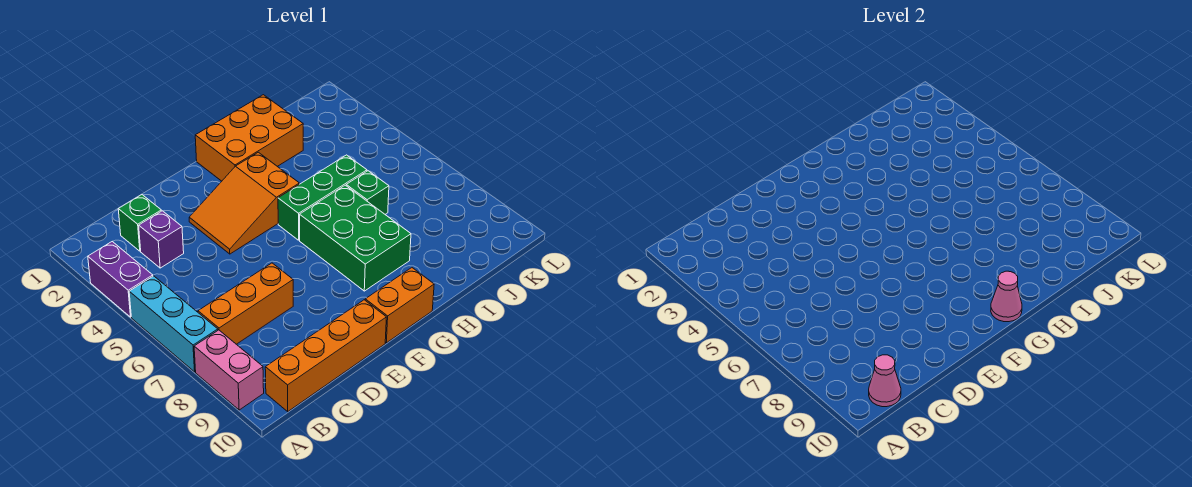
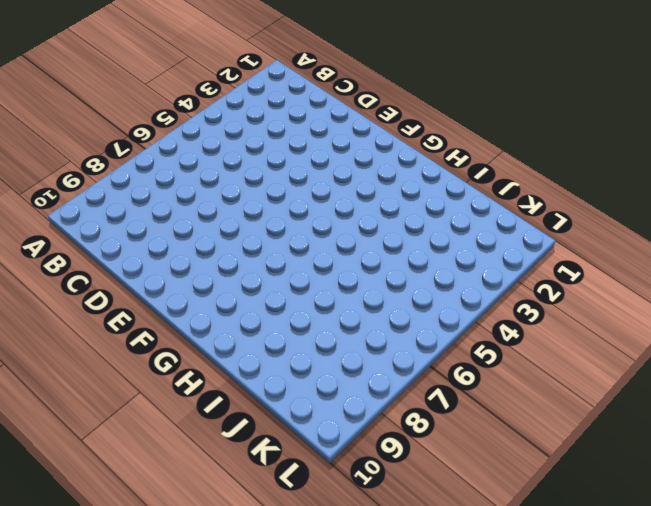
none -> purple brick A3:A4 level 1
none -> cyan brick A5:A7 level 1
none -> pink brick A8:A9 level 1

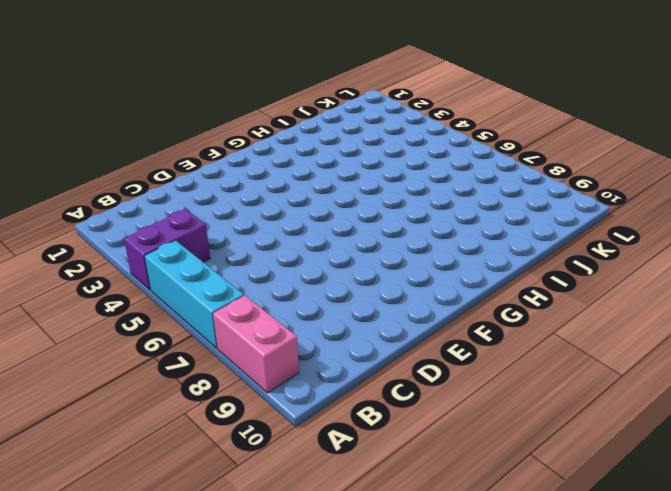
purple brick A4:B4 level 1 -> purple brick A3:A4 level 1
none -> orange brick B7:D7 level 1
none -> orange brick B10:E10 level 1
none -> green brick C2 level 1

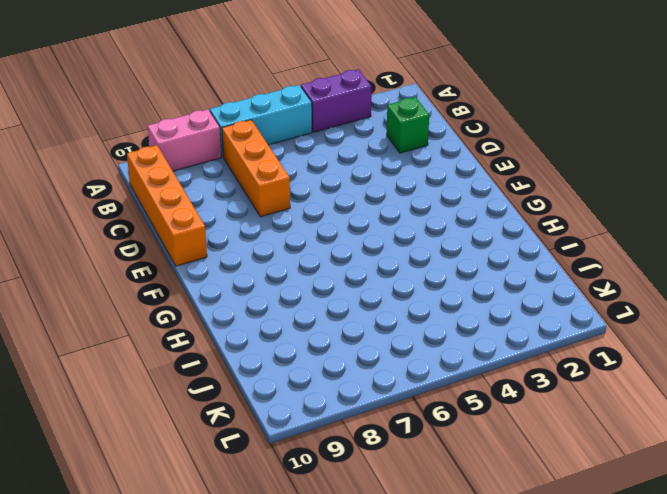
none -> purple brick C3 level 1
none -> orange slope E3:G4 level 1 top G
none -> orange brick F10:G10 level 1

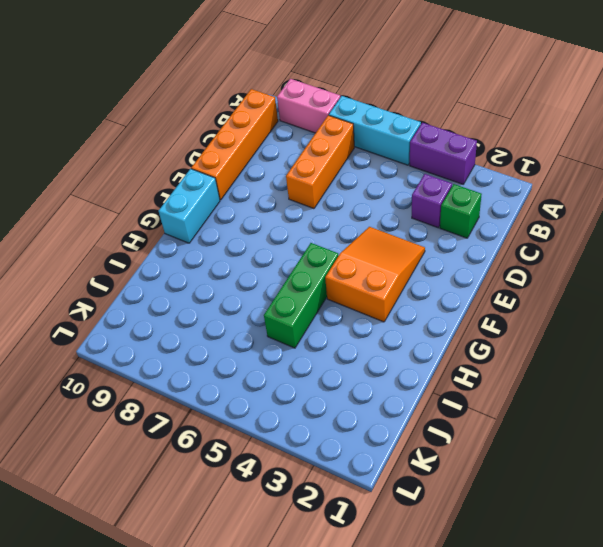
cyan brick F10:G10 level 1 -> orange brick F10:G10 level 1
none -> orange brick G1:I2 level 1
none -> green brick G6:H8 level 1
none -> green brick I6 level 1

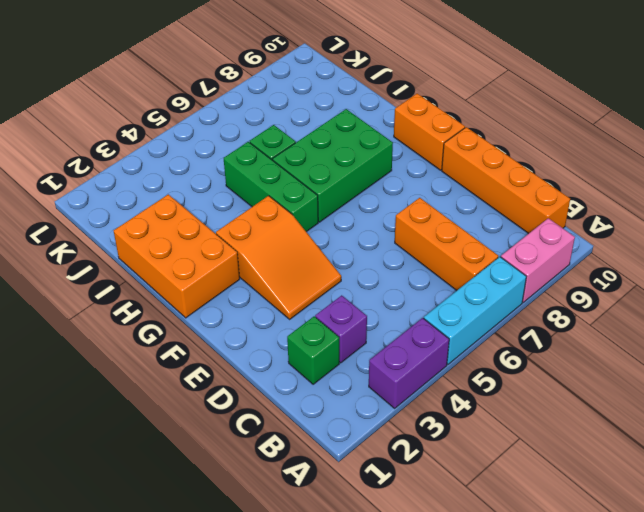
none -> pink cone B10 level 2
none -> pink cone G10 level 2

